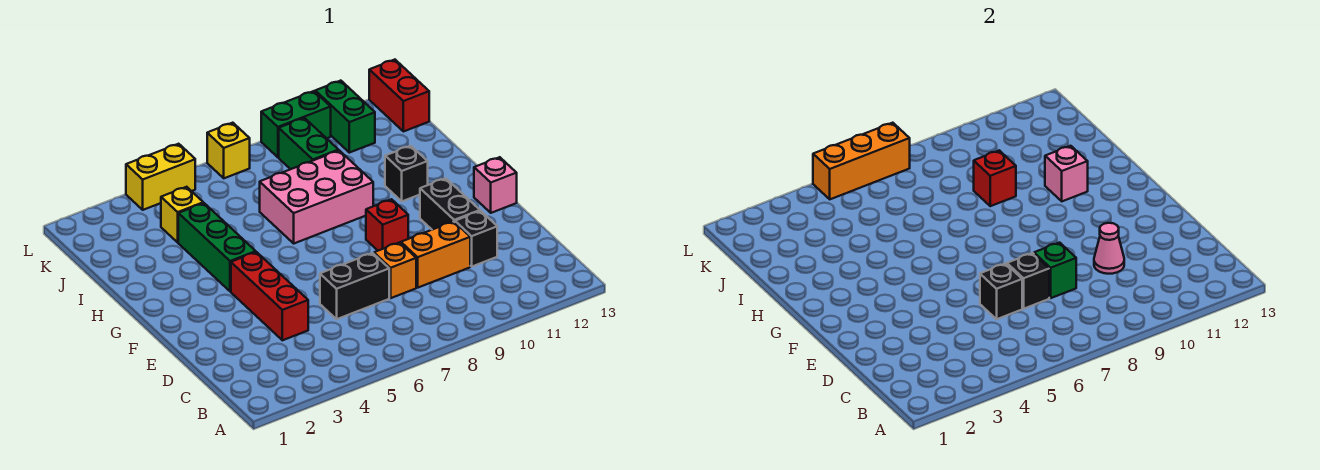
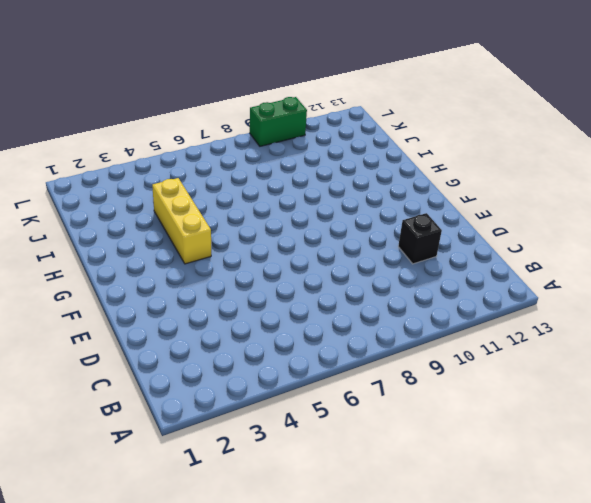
yellow brick G4:I4 level 1 -> green brick G4:I4 level 1
none -> red brick D4:F4 level 1
none -> black brick D6:D7 level 1
none -> orange brick D8 level 1

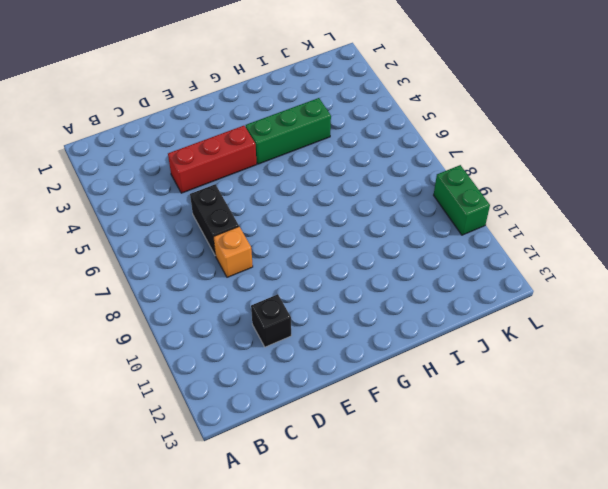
none -> orange brick D9:D10 level 1
none -> black brick E11:F11 level 1
none -> red brick F9 level 1

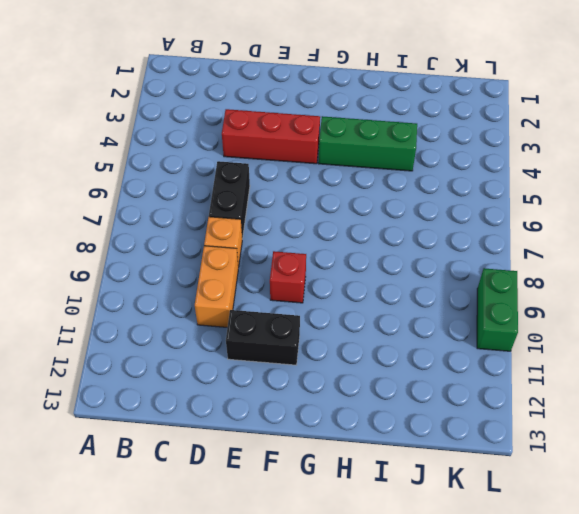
none -> black brick D11 level 1
none -> pink brick F13 level 1
none -> pink brick H7:I9 level 1

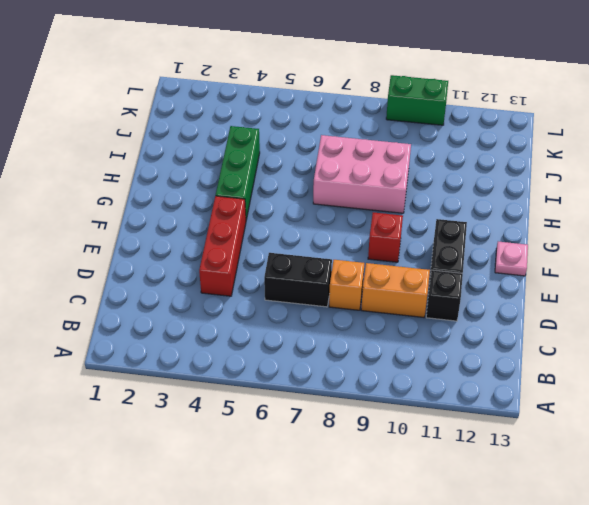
pink plate F13 level 1 -> pink brick F13 level 1
none -> black brick H11 level 1
none -> yellow brick J4 level 1
none -> green brick J9:K9 level 1

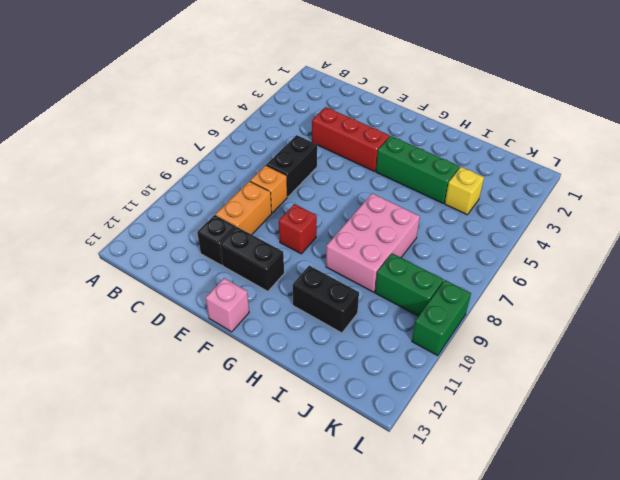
black brick H11:I11 level 1 -> black brick H11 level 1
none -> green brick K11:L11 level 1
none -> red brick K13:L13 level 1
none -> yellow brick L4:L5 level 1

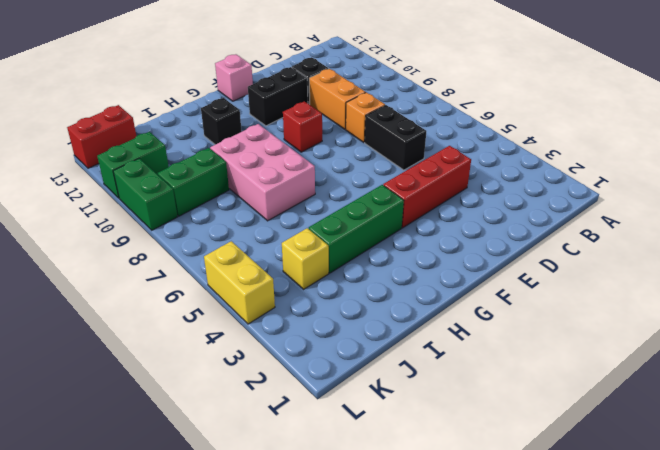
none -> yellow brick L7 level 1
none -> black brick D6 level 2
none -> black brick D7 level 2

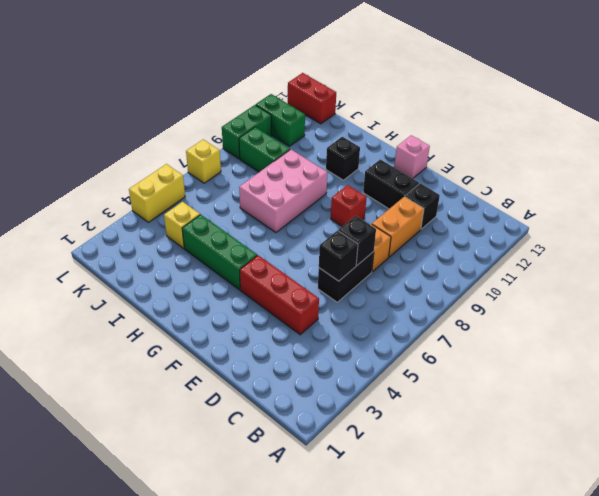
none -> green brick D8 level 2
none -> pink cone D10 level 2
none -> pink brick H11 level 2

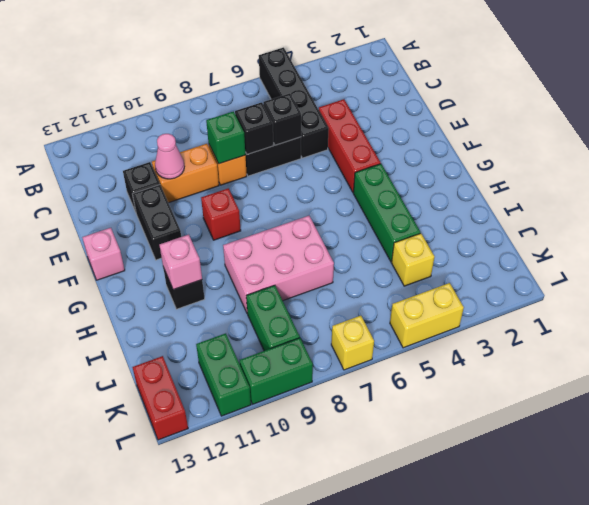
black brick A5:D5 level 1 -> none
none -> red brick I9 level 2
none -> orange brick L5:L7 level 2

